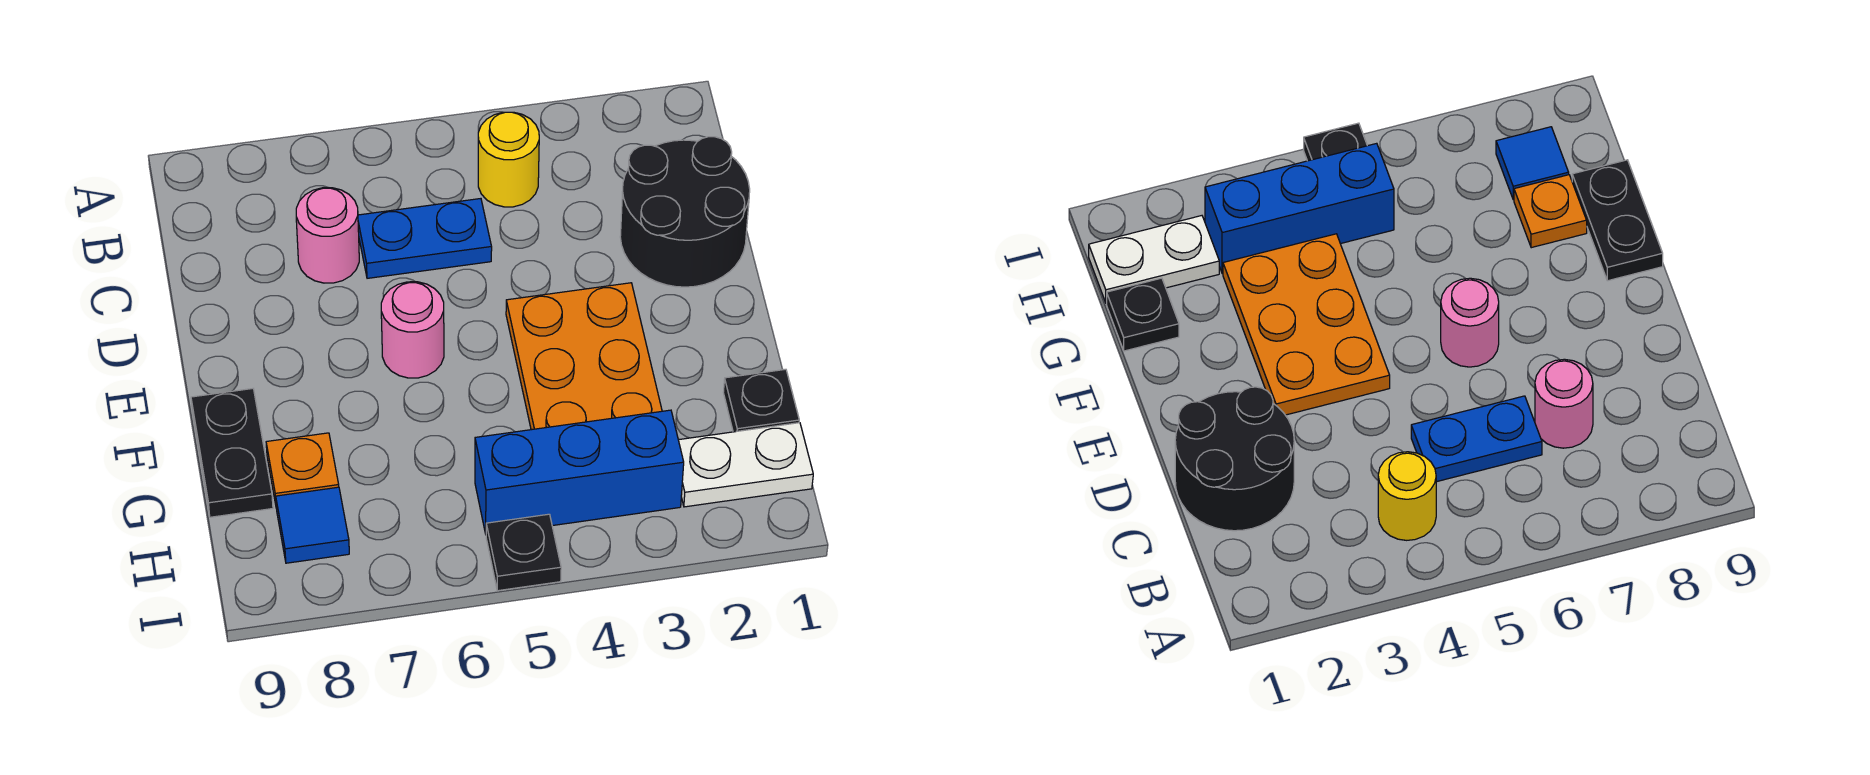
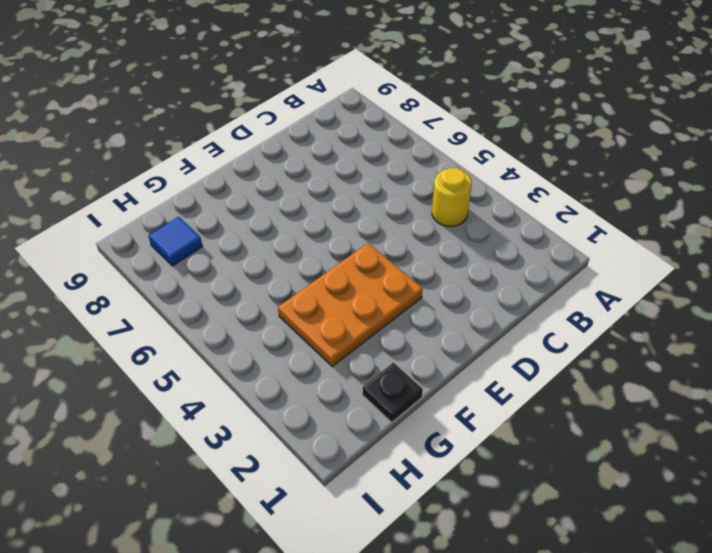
none -> black round brick C1:D2 level 1
none -> blue plate C5:C6 level 1
none -> pink round brick C7 level 1

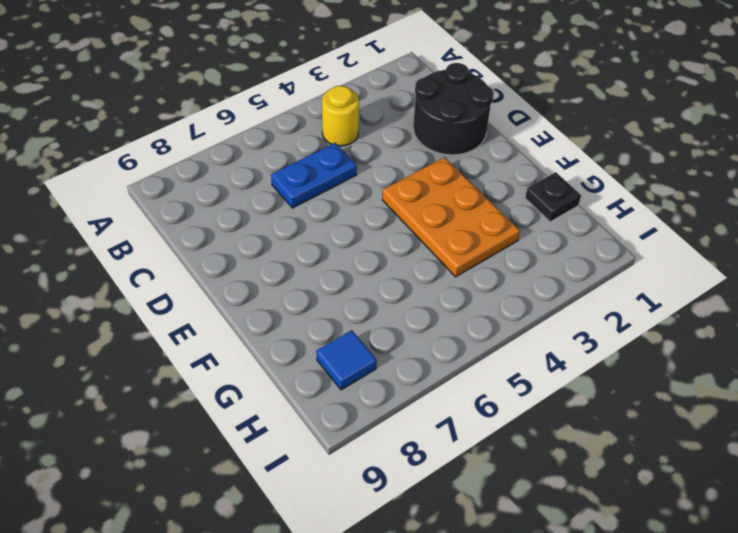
none -> pink round brick C7 level 1
none -> pink round brick E6 level 1
none -> black plate F9:G9 level 1

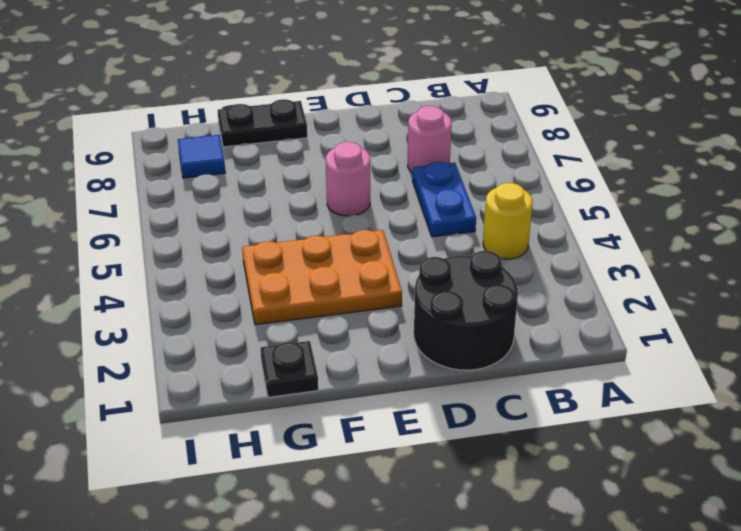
none -> orange plate G8 level 1
none -> white plate H1:H2 level 1
none -> blue brick H3:H5 level 1

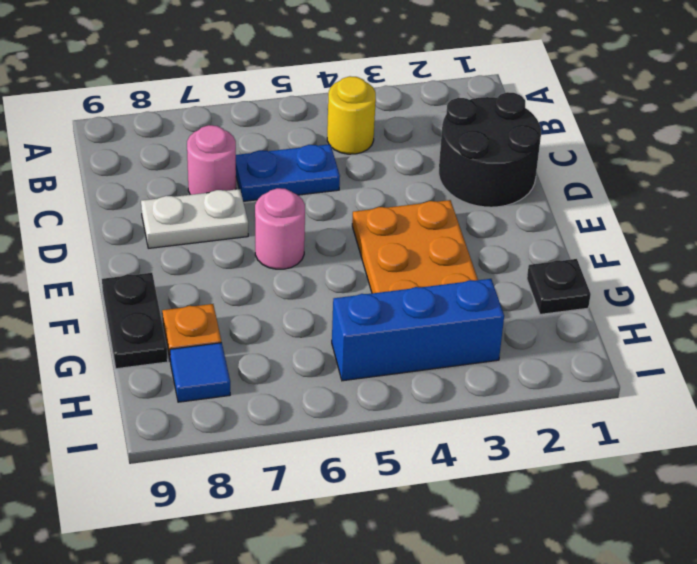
white plate D7:D8 level 1 -> white plate H1:H2 level 1
none -> black plate I5 level 1

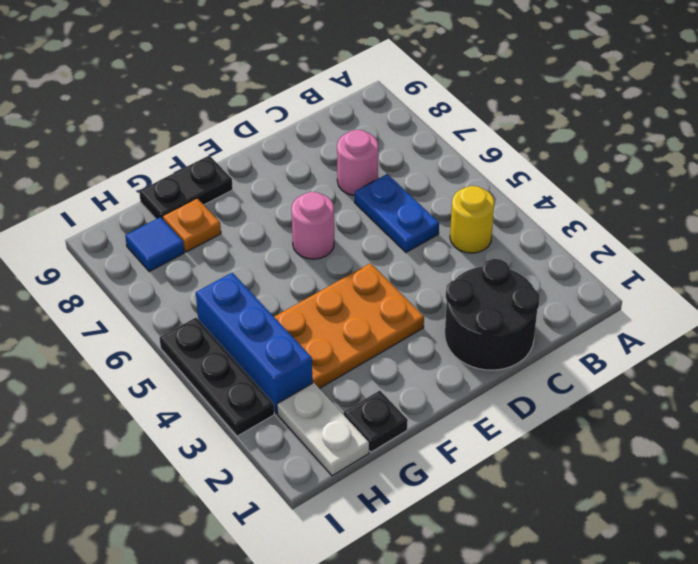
black plate I3:I5 level 1 -> black plate I5 level 1

